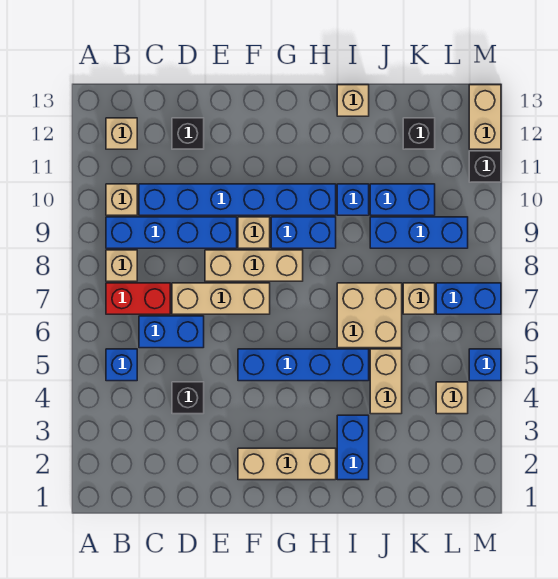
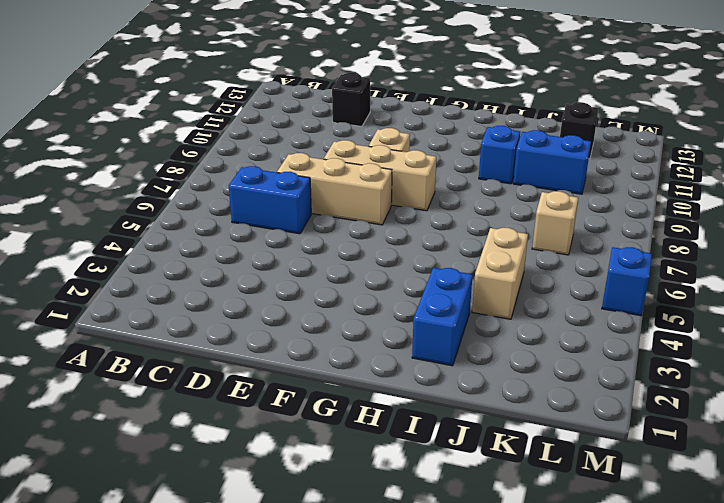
none -> blue brick B5 level 1
none -> red brick B7:C7 level 1
none -> tan brick B8 level 1
none -> blue brick B9:E9 level 1

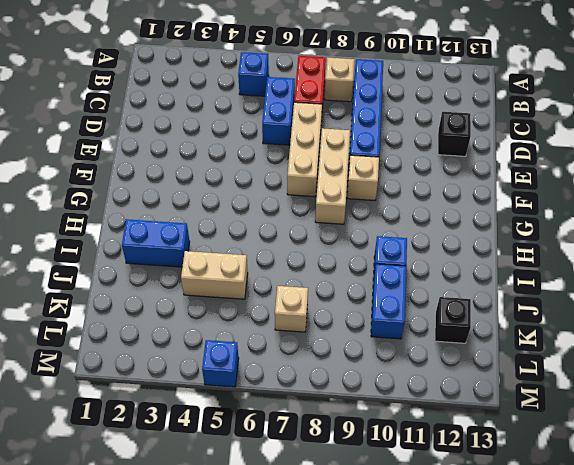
none -> tan brick B10 level 1
none -> tan brick B12 level 1
none -> blue brick C10:H10 level 1
none -> black brick D4 level 1

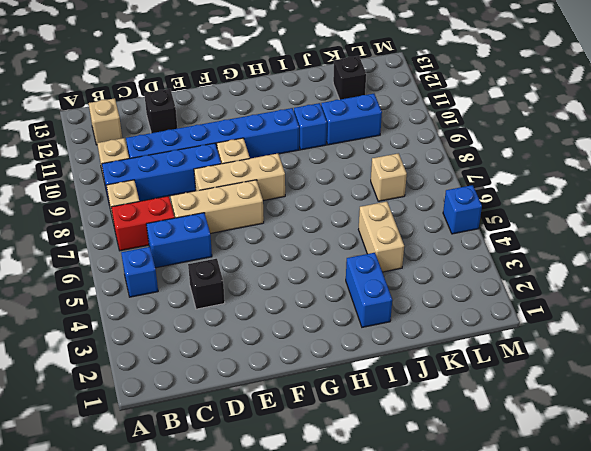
none -> tan brick F2:H2 level 1
none -> blue brick F5:I5 level 1
none -> blue brick G9:H9 level 1
none -> tan brick I6:J7 level 1

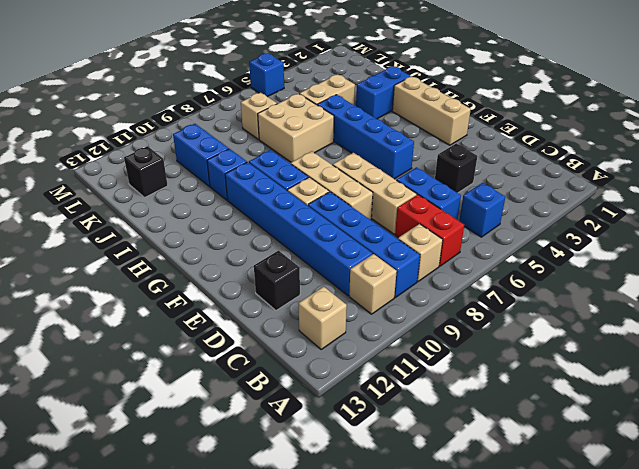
none -> tan brick I13 level 1
none -> blue brick J9:L9 level 1
none -> tan brick L4 level 1
none -> blue brick L7:M7 level 1

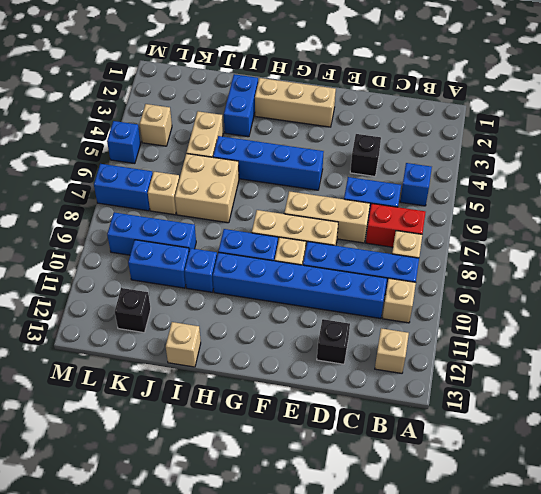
none -> black brick M11 level 1
none -> tan brick M12:M13 level 1

